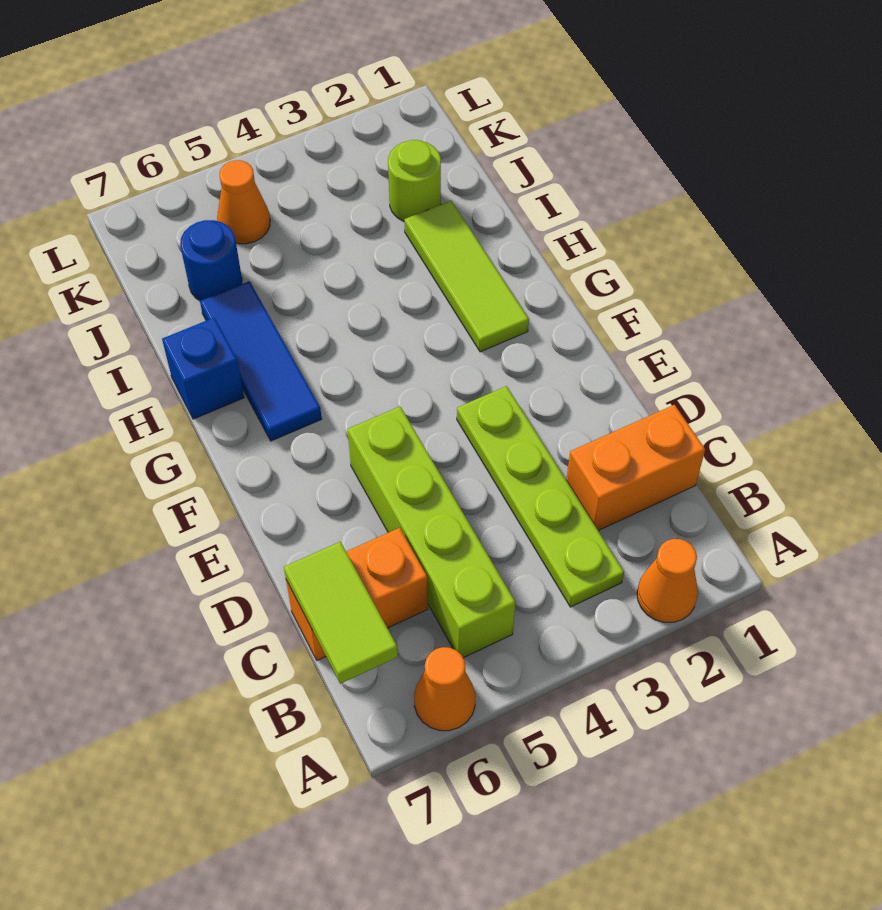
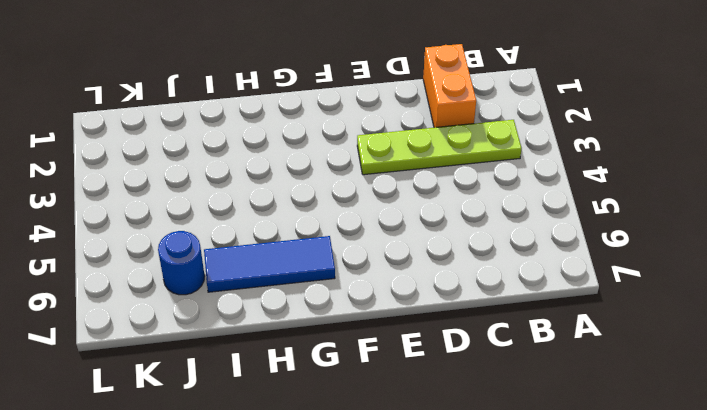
none -> orange cone A2 level 1
none -> orange cone A6 level 1
none -> lime brick B5:E5 level 1

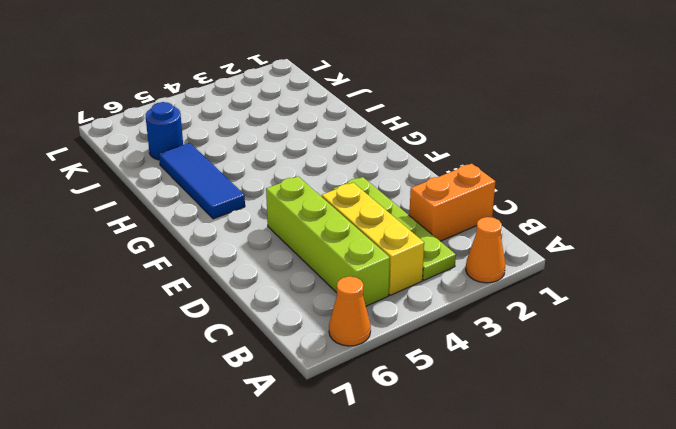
yellow brick B4:D4 level 1 -> none
none -> orange brick C6:C7 level 1
none -> lime tile G2:I2 level 1
none -> blue brick H7 level 1

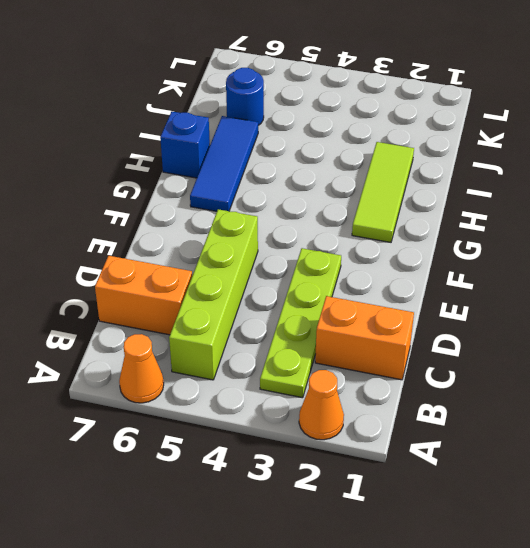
none -> lime round brick J2 level 1
none -> orange cone K5 level 1
none -> lime tile B7:C7 level 2

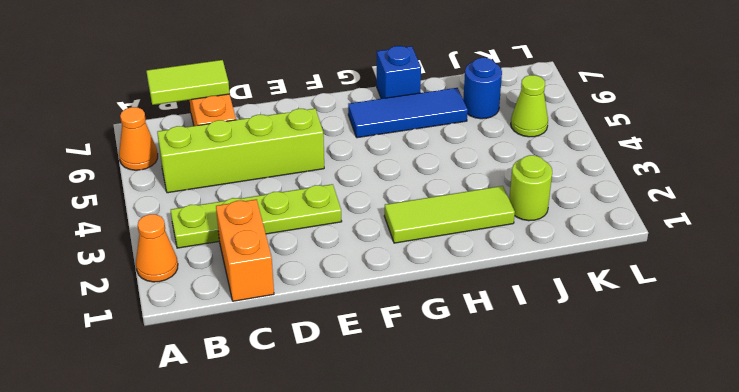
lime cone K5 level 1 -> orange cone K5 level 1

